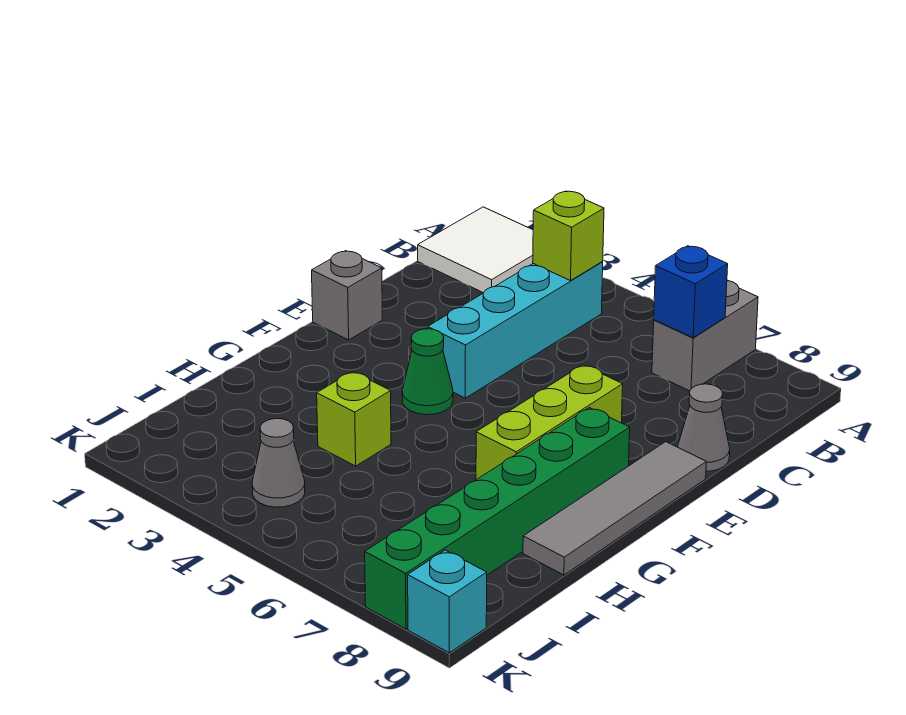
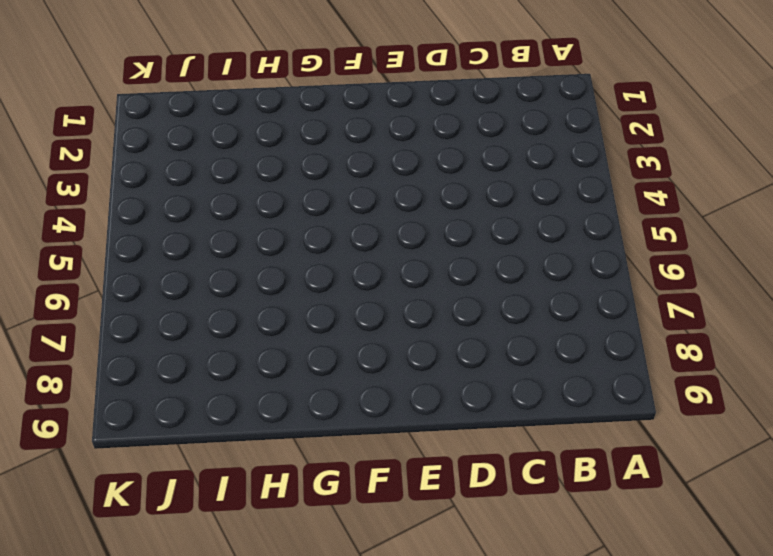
none -> white tile A1:B2 level 1
none -> grey brick A7:B7 level 1
none -> cyan brick B4:E4 level 1

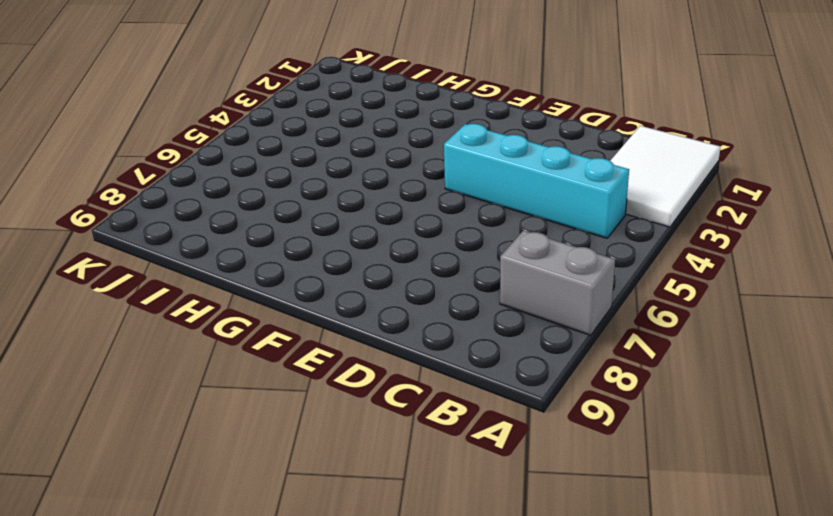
white tile A1:B3 level 1 -> white tile A1:B2 level 1
none -> grey cone D9 level 1
none -> grey brick E1 level 1
none -> lime brick E7:G7 level 1

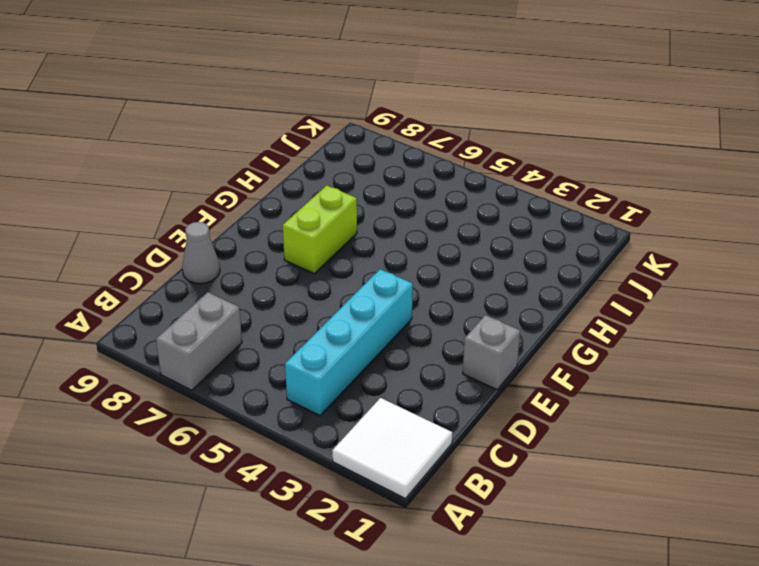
lime brick F7:G7 level 1 -> lime brick E7:G7 level 1
none -> grey tile E9:H9 level 1
none -> green cone F4 level 1
none -> green brick F8:K8 level 1

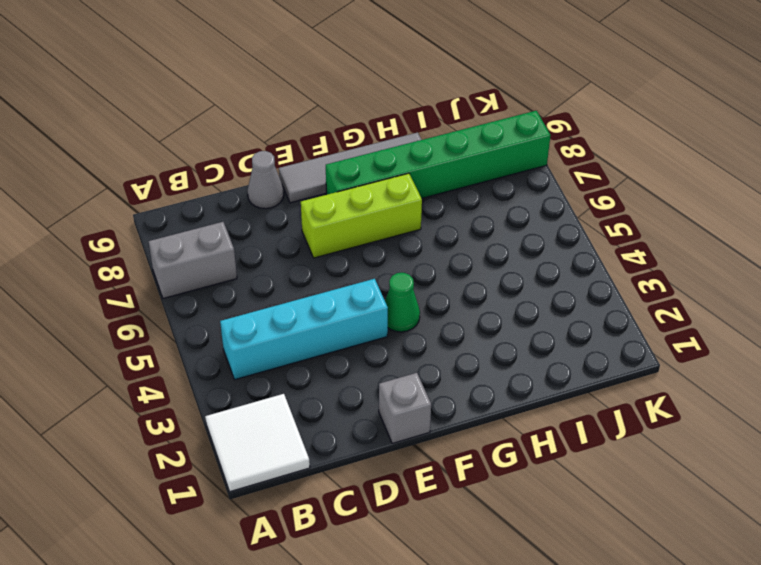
none -> lime brick H4 level 1
none -> grey cone J4 level 1
none -> cyan brick K9 level 1

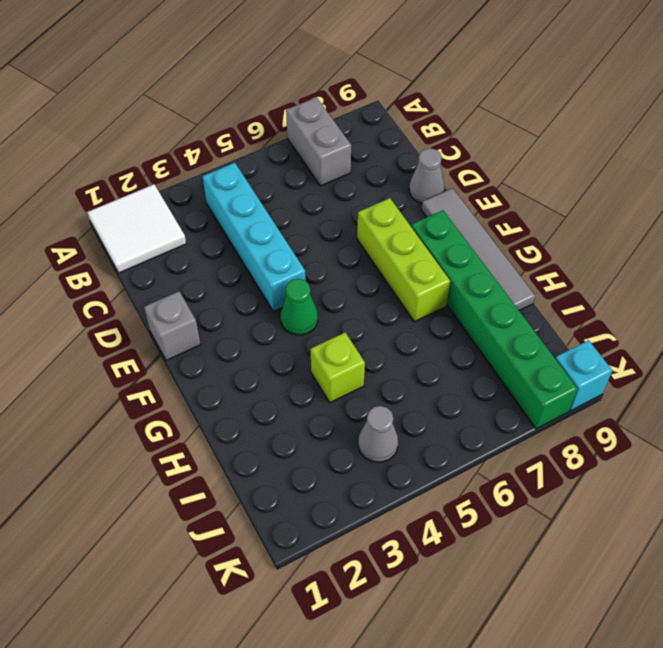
none -> lime brick B4 level 2
none -> blue brick B7 level 2

